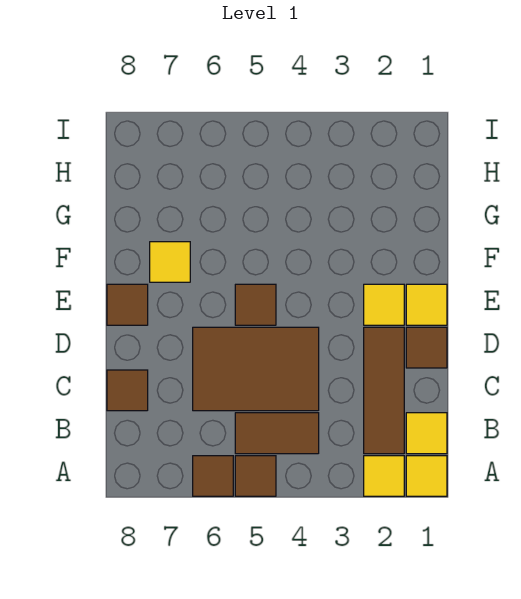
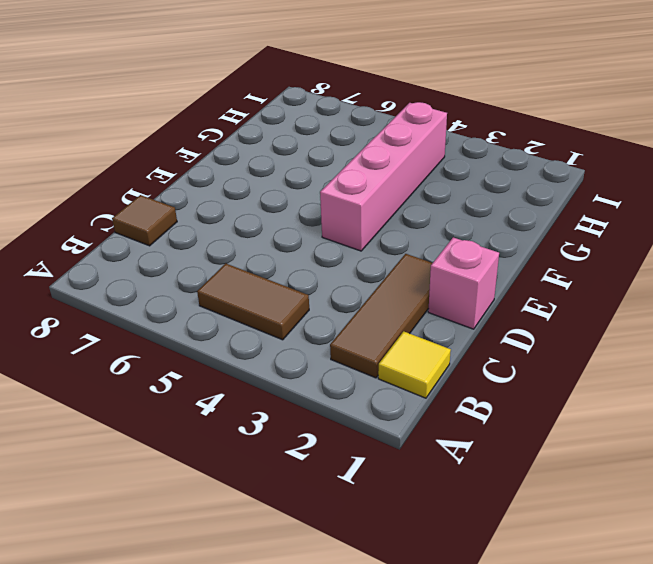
pink brick D1 level 1 -> brown tile D1 level 1
pink brick E4:H4 level 1 -> none
none -> yellow tile A1 level 1
none -> yellow tile A2 level 1
none -> brown tile A5 level 1

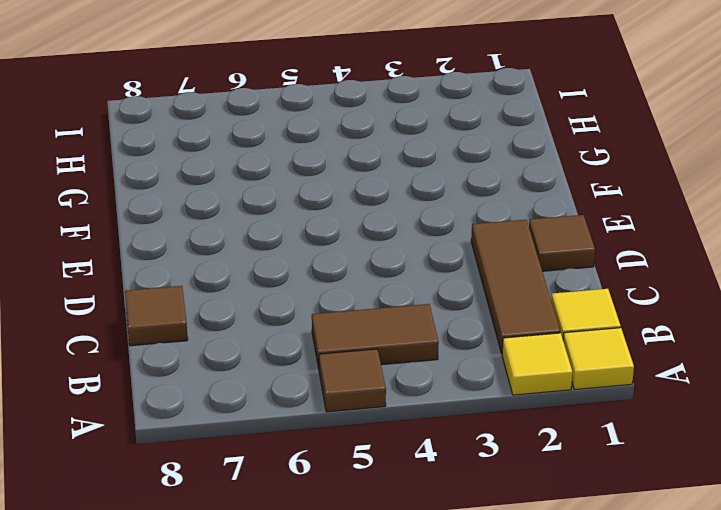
none -> brown tile A6 level 1
none -> brown tile C4:D6 level 1
none -> yellow tile E1 level 1

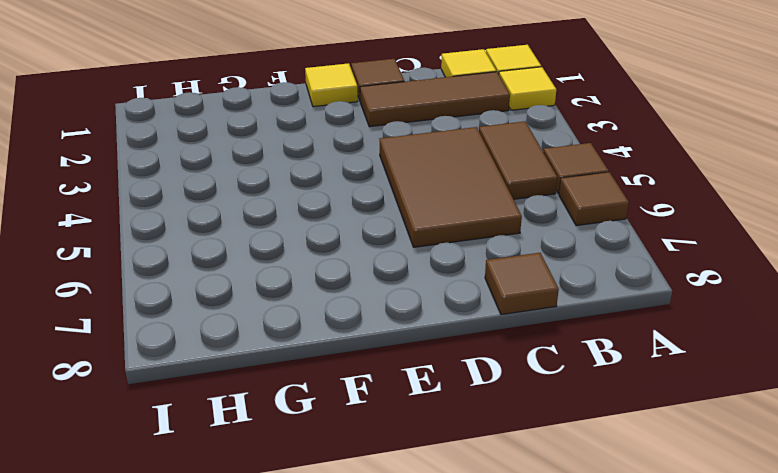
none -> yellow tile E2 level 1
none -> brown tile E5 level 1
none -> brown tile E8 level 1

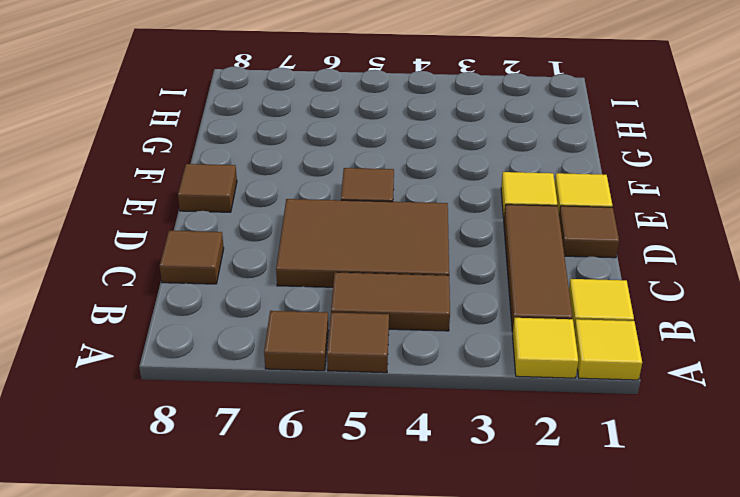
none -> yellow tile F7 level 1

